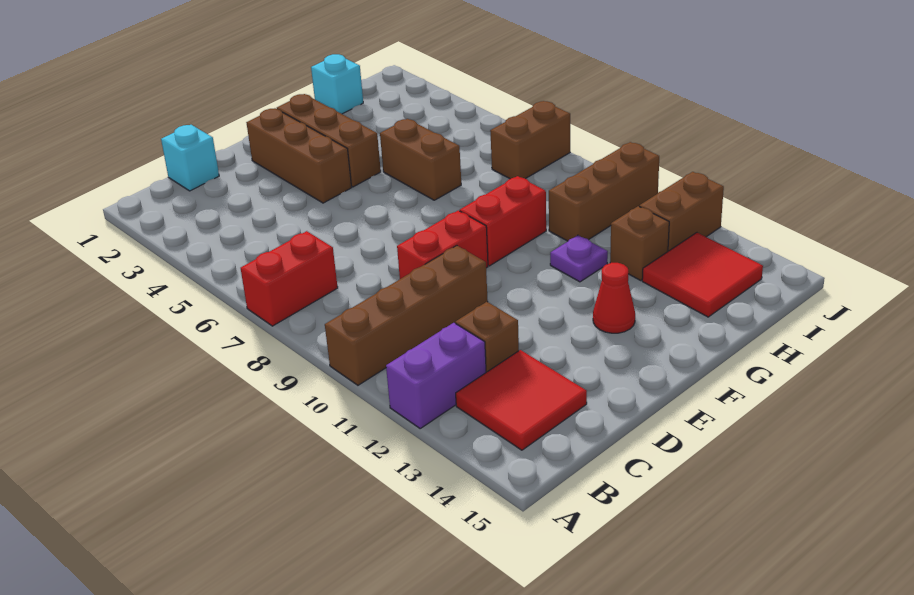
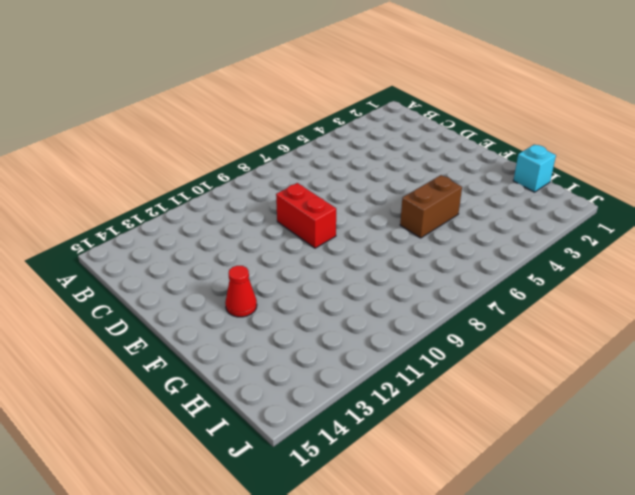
none -> red brick A7:B7 level 1
none -> brown brick A10:D10 level 1
none -> purple brick A12:B12 level 1

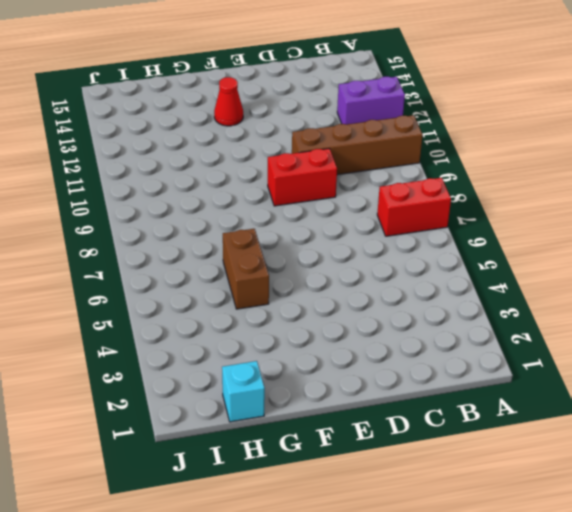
none -> red tile B13:C14 level 1
none -> cyan brick C1 level 1
none -> brown brick C12 level 1

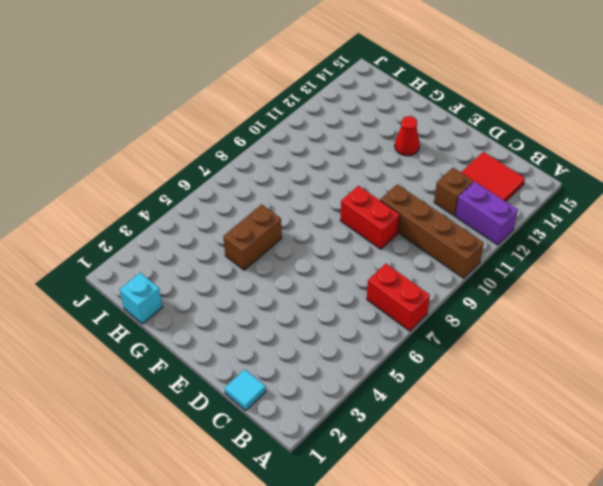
cyan tile C1 level 1 -> cyan brick C1 level 1
none -> brown brick E2:E4 level 1
none -> brown brick F2:F4 level 1
none -> red brick F9:G9 level 1

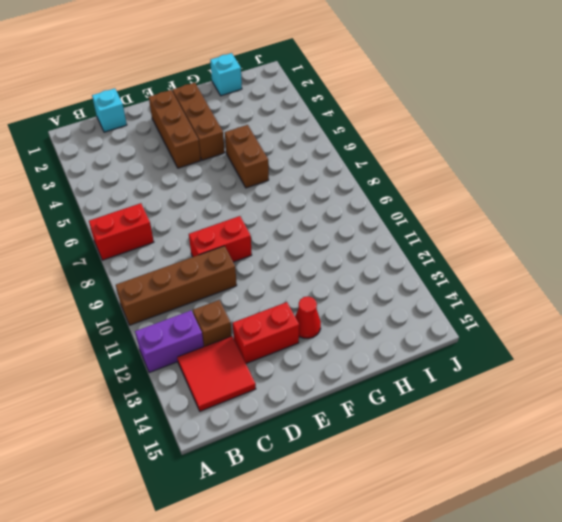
red brick D13:E13 level 1 -> red brick F9:G9 level 1
none -> purple plate G11 level 1
none -> brown brick H10:J10 level 1
none -> brown brick H12 level 1

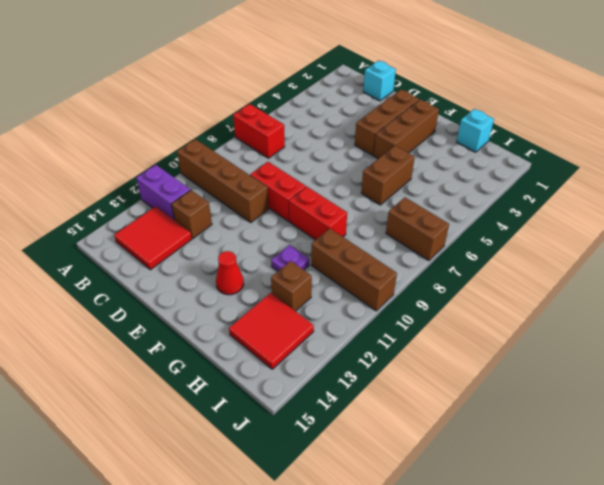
none -> brown brick I12:J12 level 1

